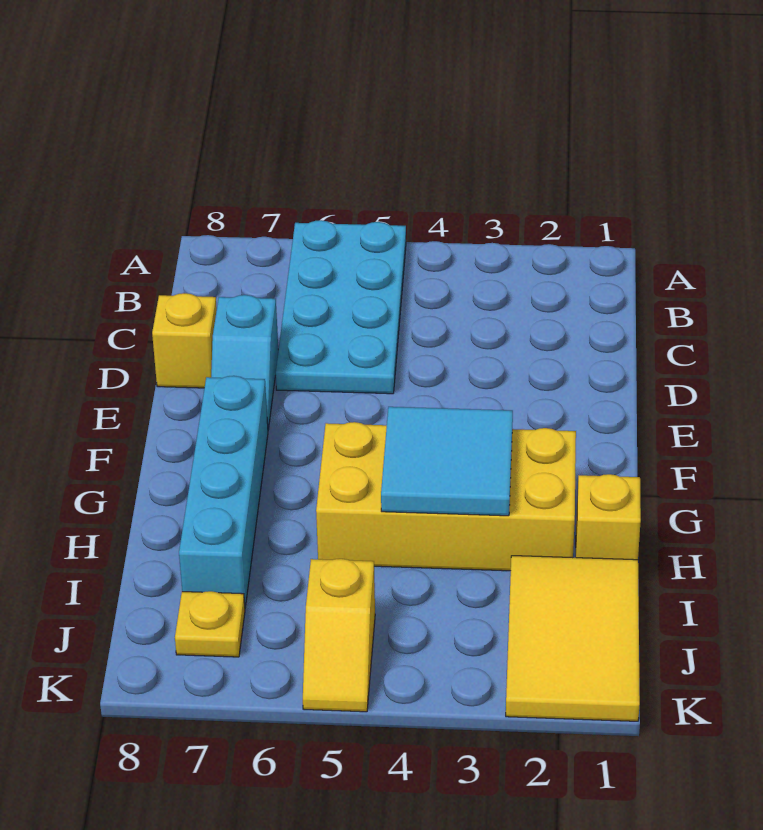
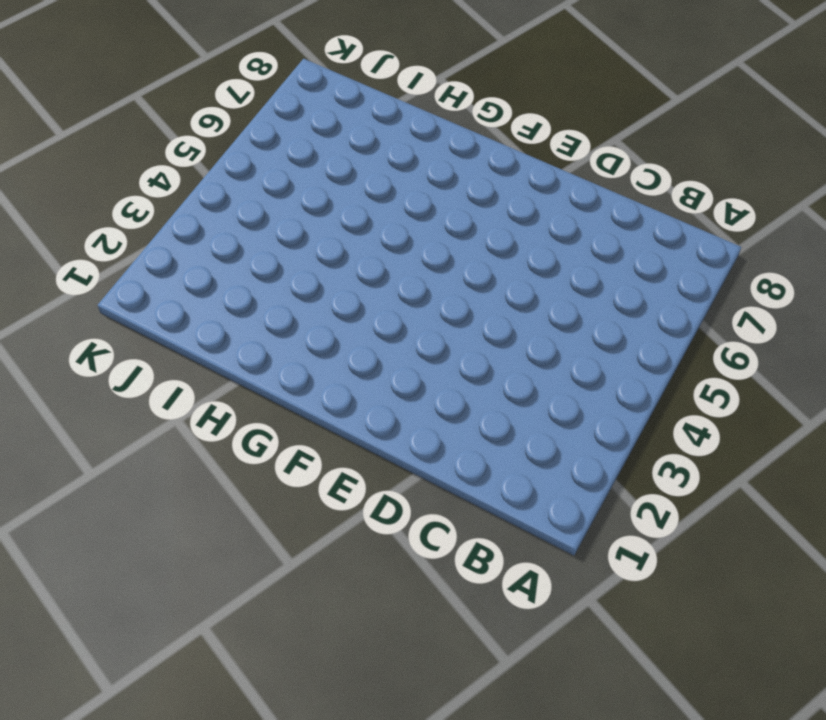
none -> cyan plate A5:D6 level 1
none -> cyan slope D7:E7 level 1 top D

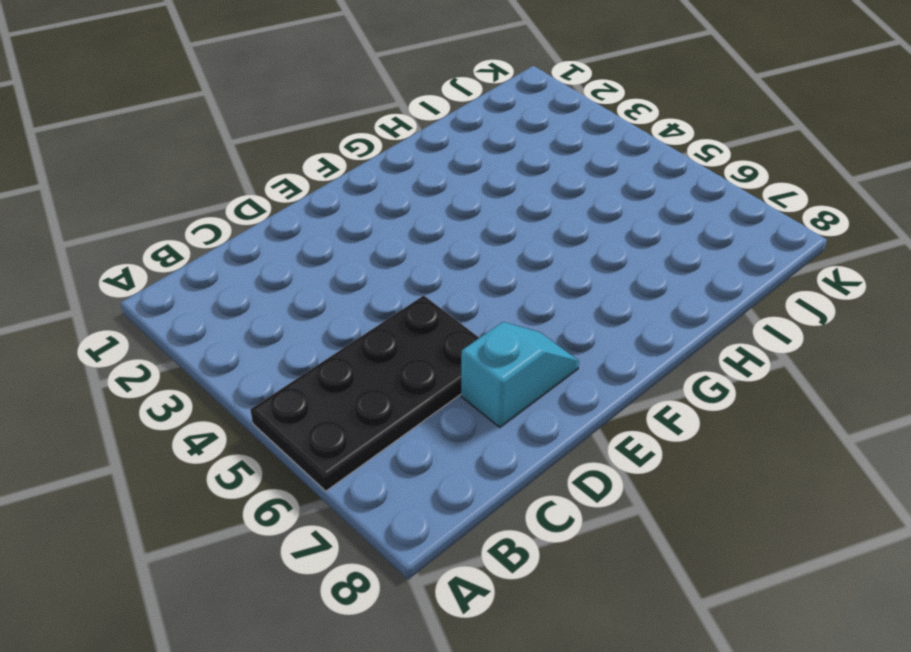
black plate A5:D6 level 1 -> cyan plate A5:D6 level 1
none -> yellow brick D8 level 1
none -> cyan brick F7:I7 level 1

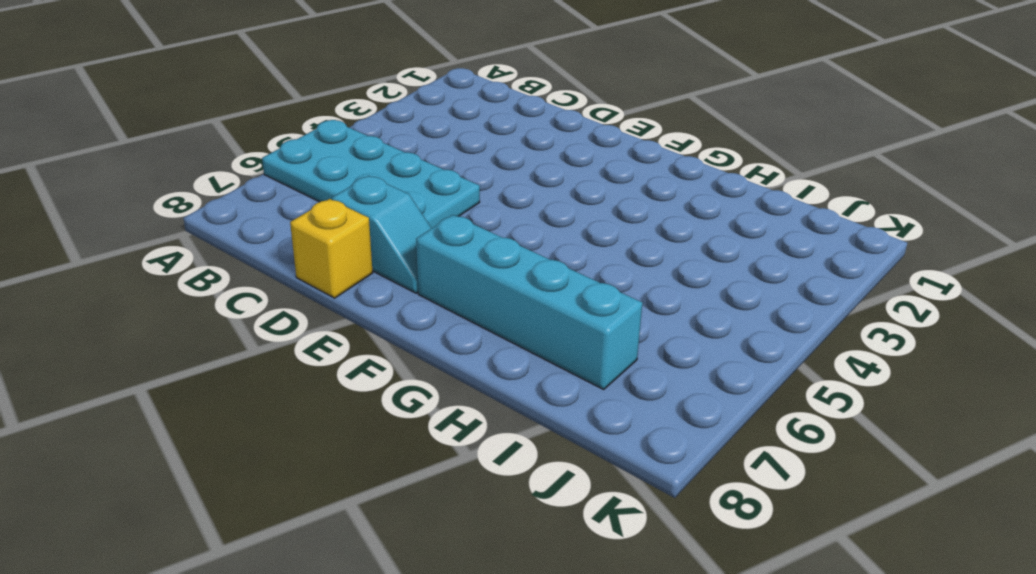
none -> yellow brick G2:H5 level 1
none -> yellow brick H1 level 1

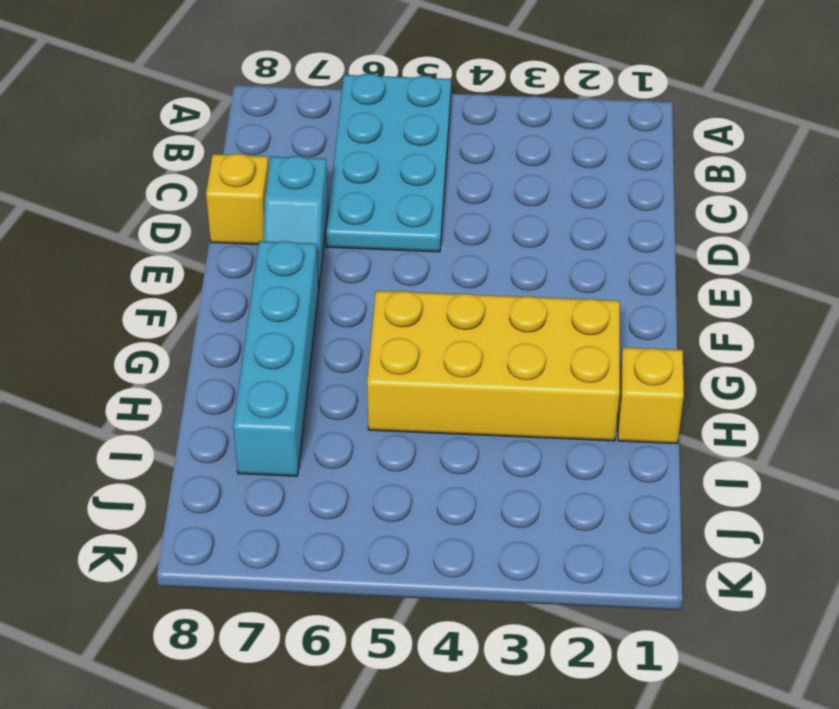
none -> yellow tile I1:K2 level 1
none -> yellow slope J5:K5 level 1 top J

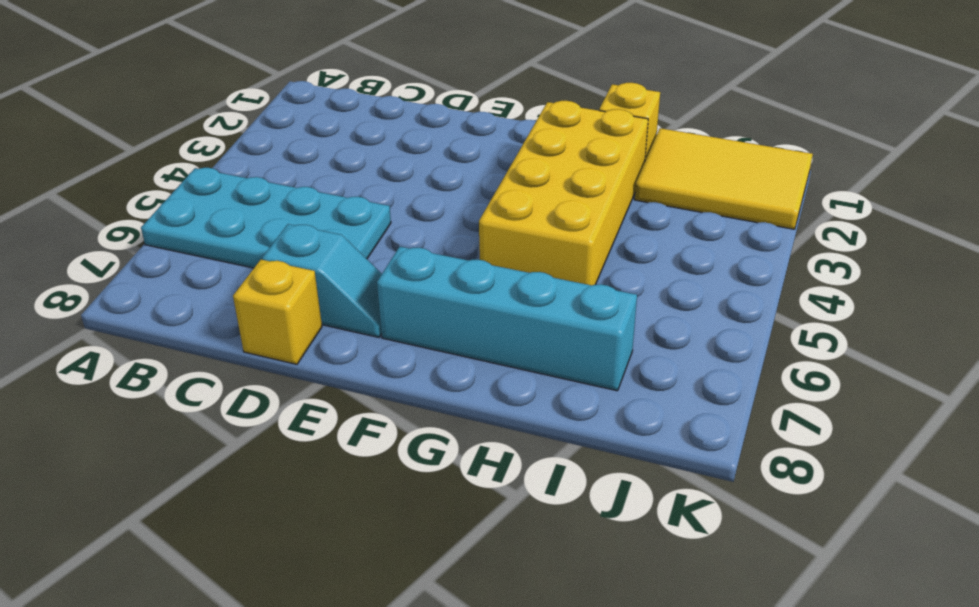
none -> yellow slope J5:K5 level 1 top J
none -> yellow plate J7 level 1

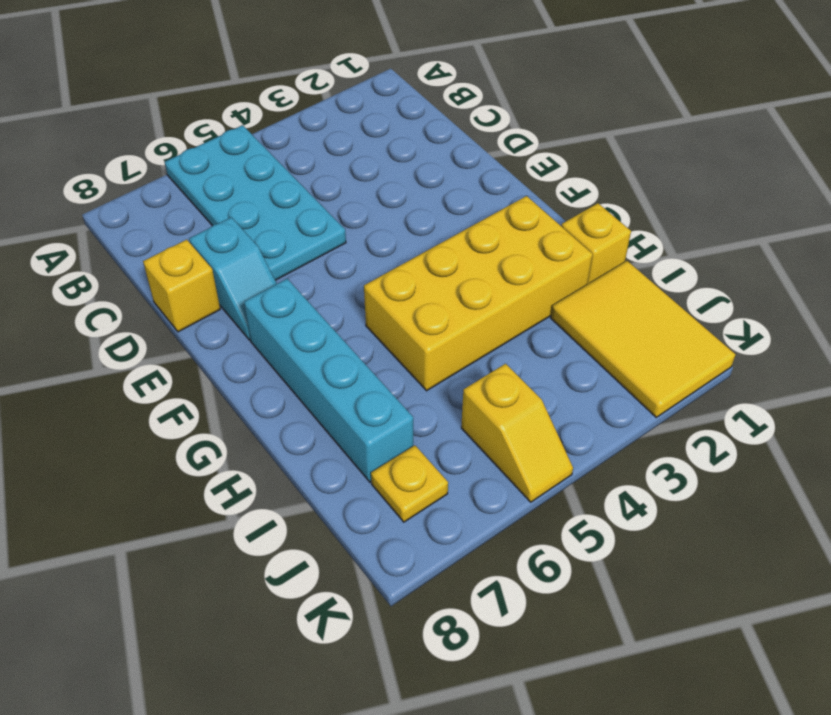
none -> cyan tile G3:H4 level 2

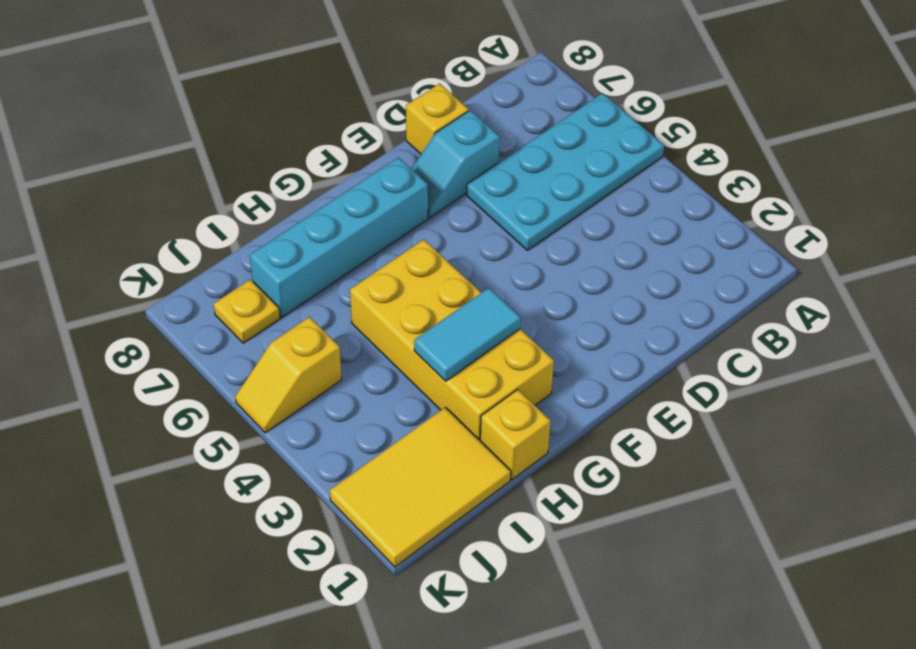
cyan tile G3:H3 level 2 -> cyan tile G3:H4 level 2

